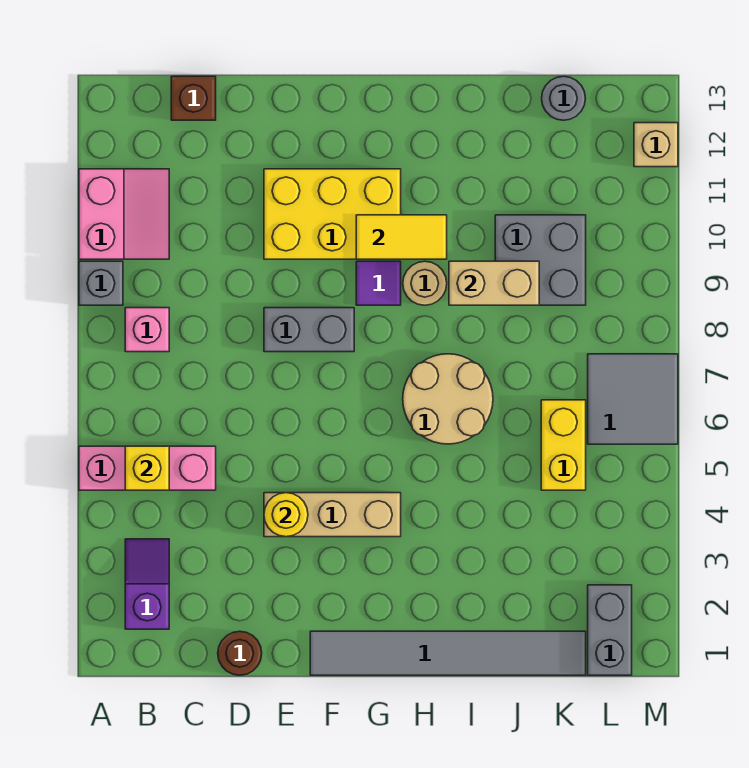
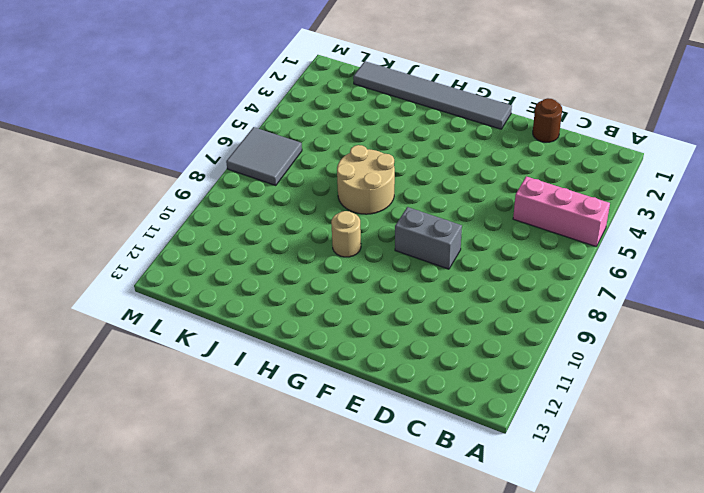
none -> grey brick A9 level 1
none -> pink slope A10:B11 level 1 top A
none -> purple slope B2:B3 level 1 top 2

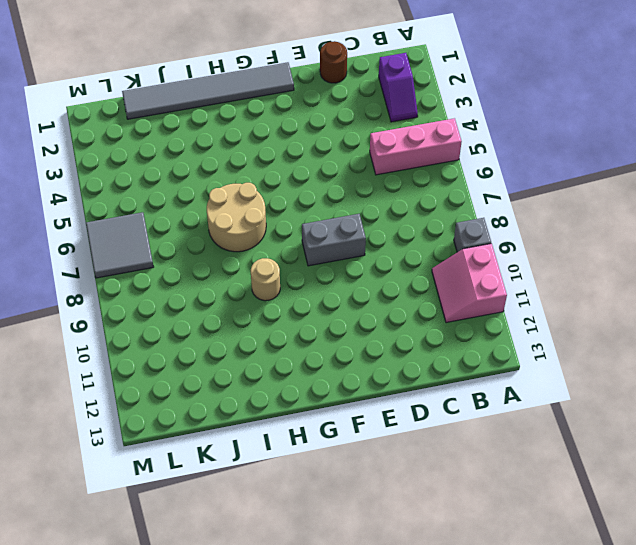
none -> pink brick B8 level 1
none -> brown brick C13 level 1
none -> tan brick E4:G4 level 1

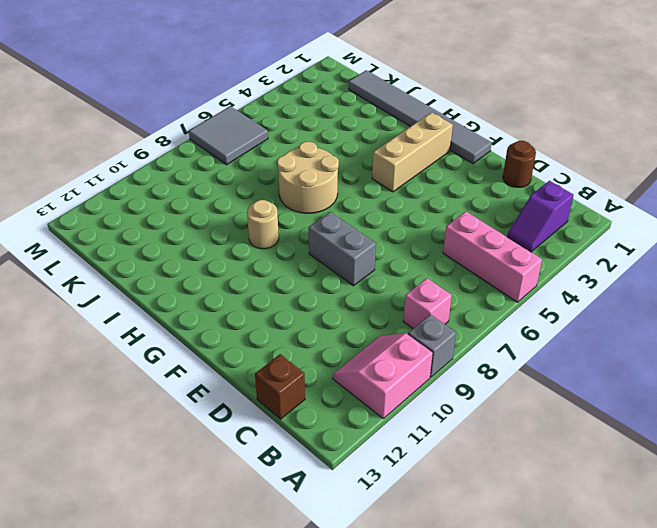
tan brick G2:G4 level 1 -> tan brick E4:G4 level 1
none -> yellow brick E10:G11 level 1
none -> purple tile G9 level 1
none -> grey brick J9:K10 level 1

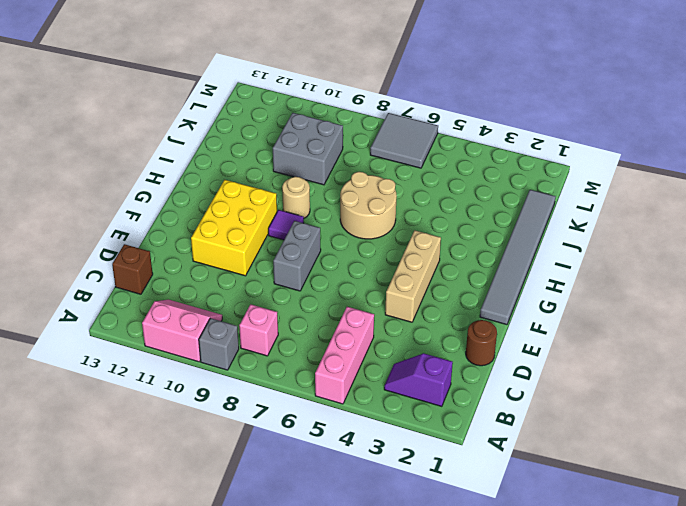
none -> yellow brick K5:K6 level 1
none -> grey round brick K13 level 1
none -> grey brick L1:L2 level 1

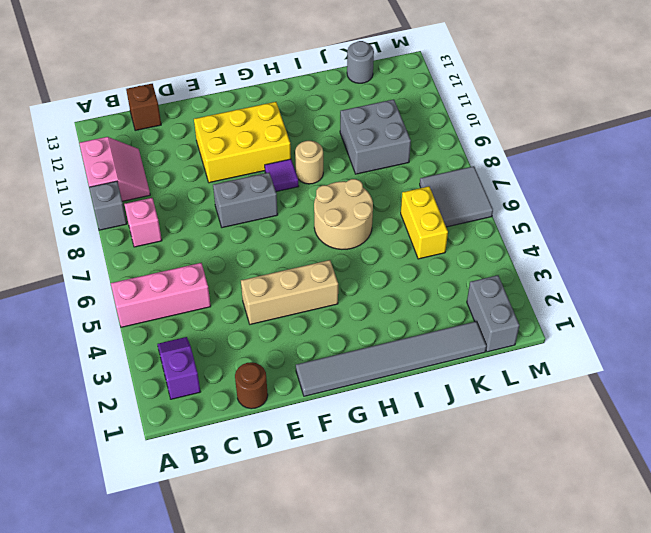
none -> tan brick M12 level 1
none -> yellow brick B5 level 2
none -> yellow round brick E4 level 2

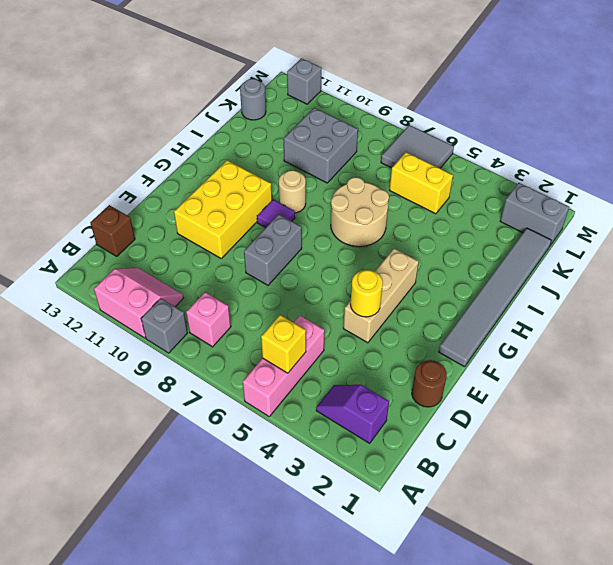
grey brick M12 level 1 -> tan brick M12 level 1
none -> yellow tile G10:H10 level 2
none -> tan brick I9:J9 level 2

